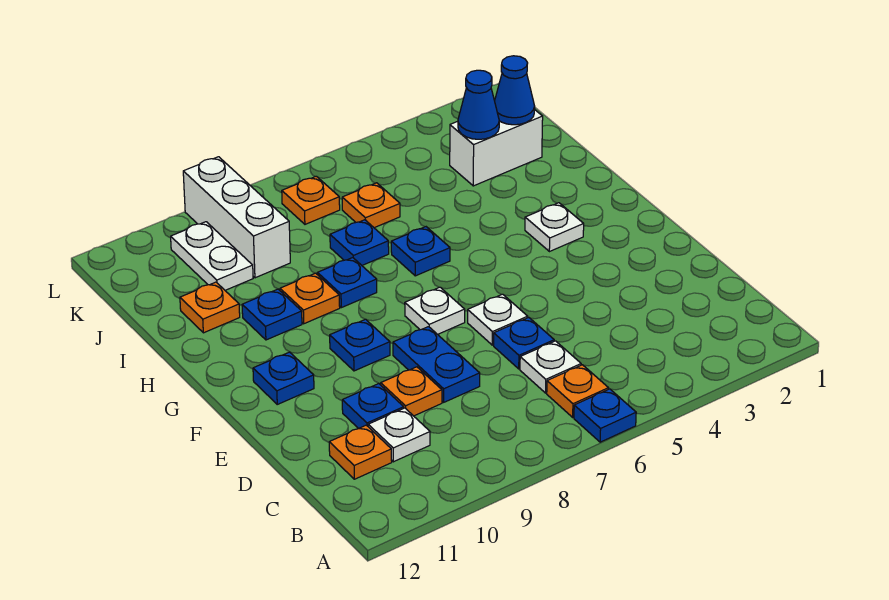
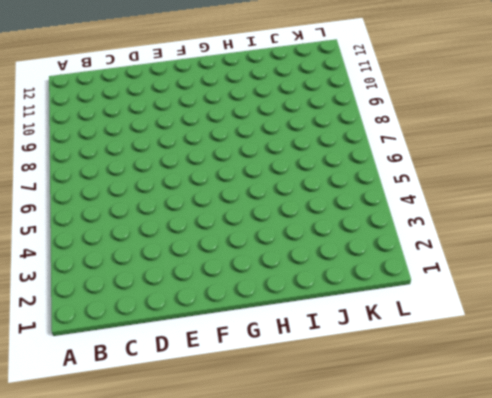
none -> blue plate A6 level 1
none -> orange plate B6 level 1
none -> white plate C6 level 1

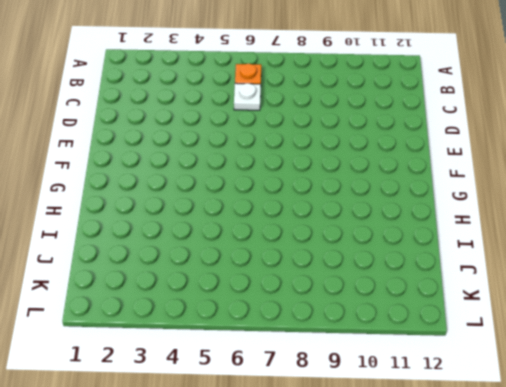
none -> blue plate A6 level 1
none -> white plate C10 level 1
none -> orange plate C11 level 1

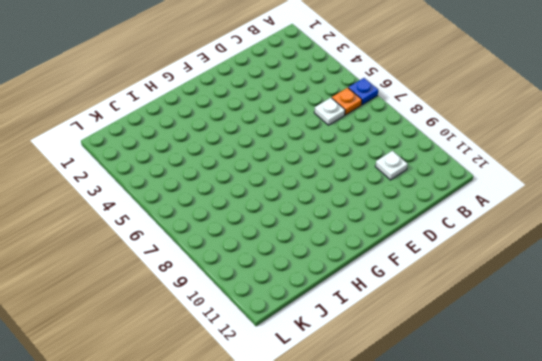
none -> orange plate C11 level 1
none -> blue plate D6 level 1
none -> blue plate D8:E8 level 1

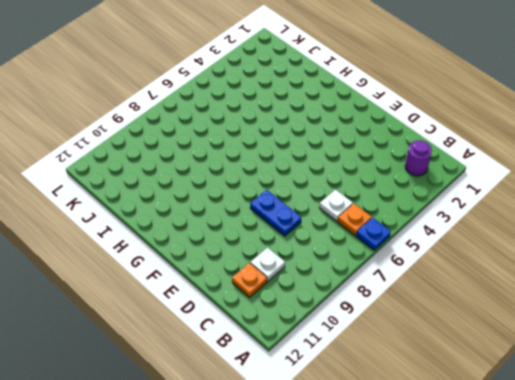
purple round brick B2 level 1 -> none
none -> blue plate D6 level 1
none -> orange plate D9 level 1
none -> blue plate D10 level 1

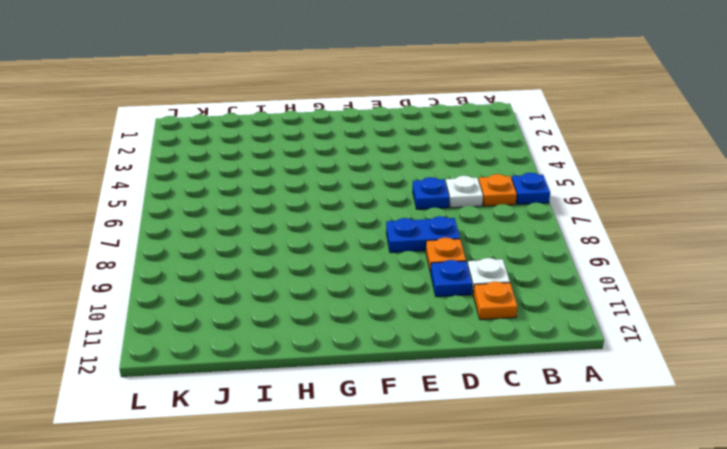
none -> white plate E6 level 1
none -> white plate F7 level 1
none -> blue plate F9 level 1

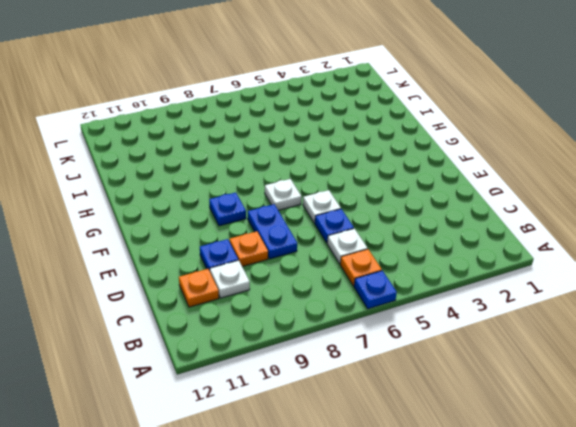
none -> blue plate F11 level 1
none -> white plate G3 level 1
none -> blue plate H6 level 1

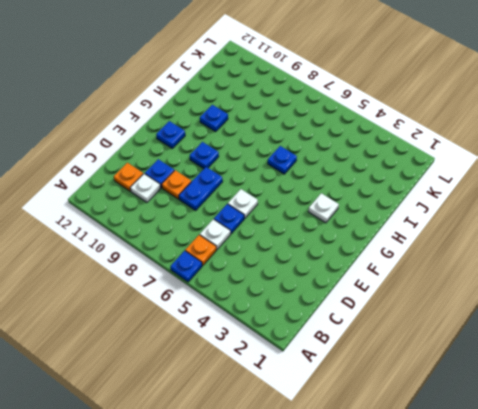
none -> white plate F7 level 1
none -> blue plate H8 level 1
none -> orange plate H9 level 1

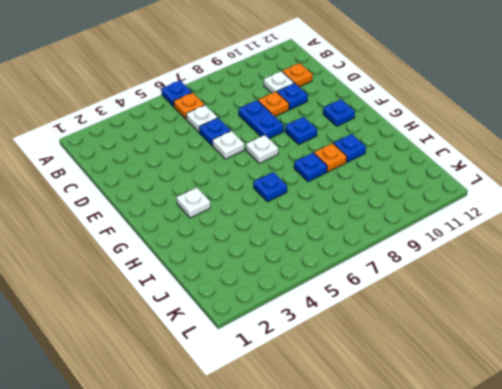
none -> blue plate I7 level 1
none -> orange plate I11 level 1
none -> white brick J2:J3 level 1

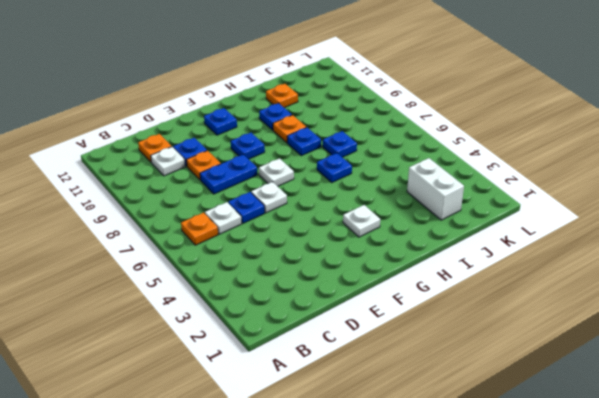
none -> blue plate A6 level 1
none -> orange plate J6 level 1
none -> white brick J9:L9 level 1

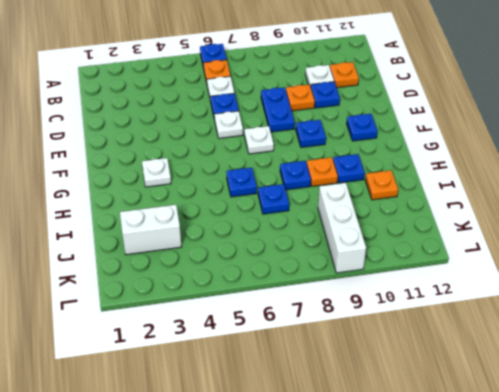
none -> orange plate J6 level 1
none -> white plate J10:K10 level 1
none -> orange plate K7 level 1

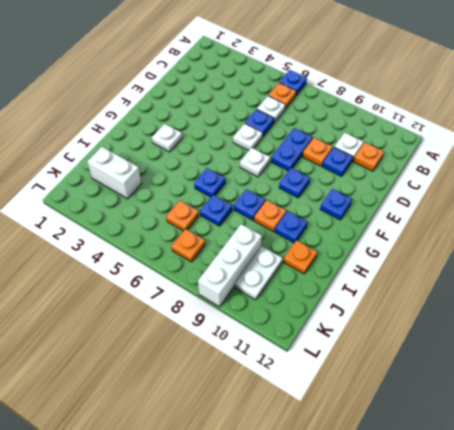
none -> blue cone J2 level 2
none -> blue cone J3 level 2

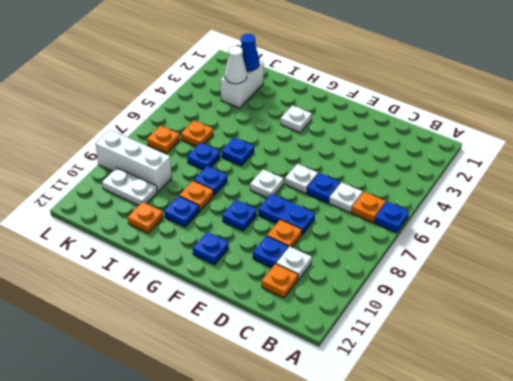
white cone J3 level 2 -> blue cone J3 level 2

